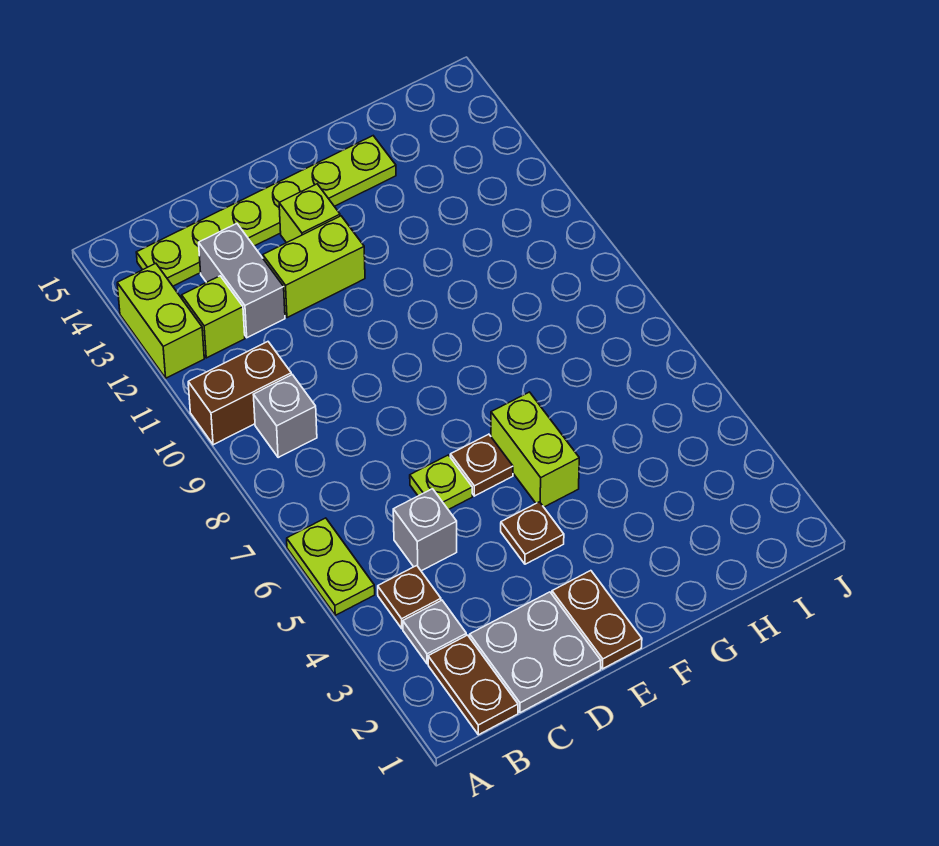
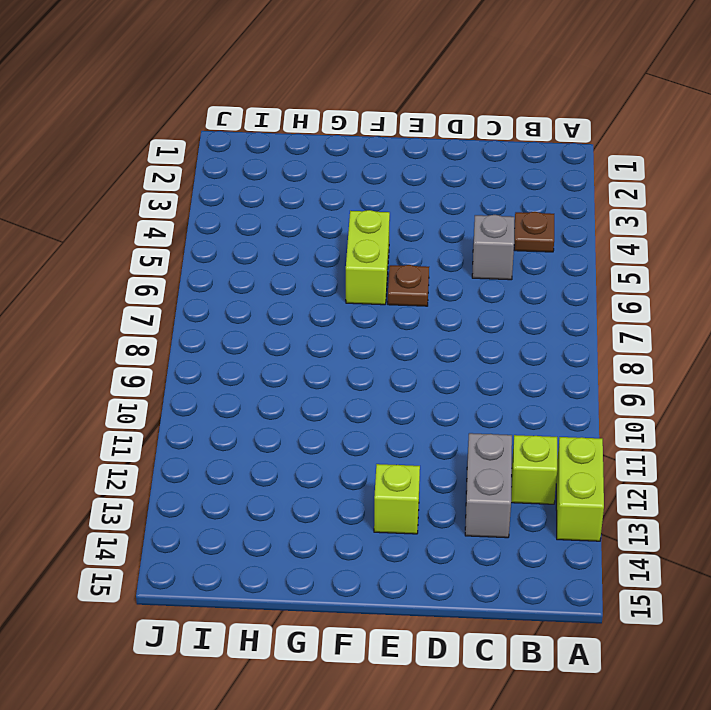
none -> lime plate A5:A6 level 1
none -> brown brick A10:B10 level 1
none -> brown plate B1:B2 level 1

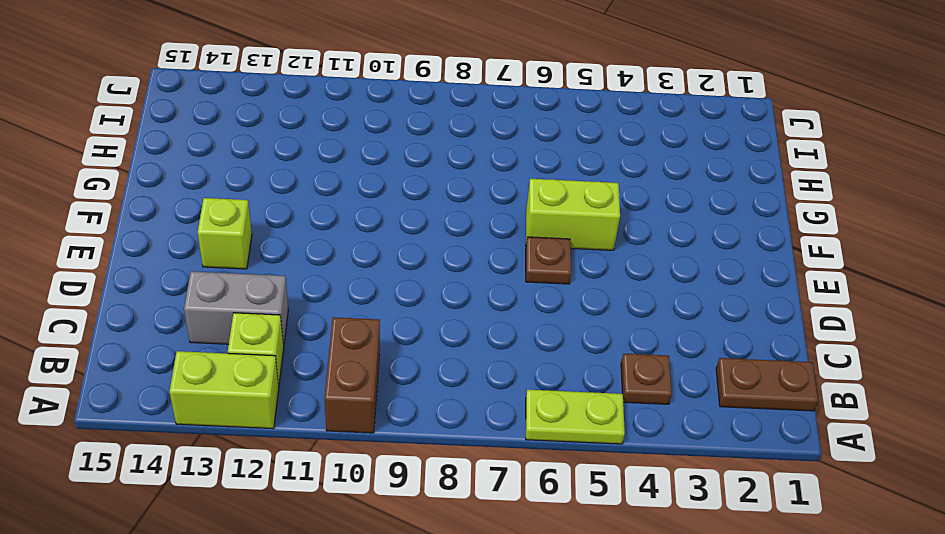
none -> grey plate B3 level 1
none -> grey brick B9 level 1
none -> lime plate B14:G14 level 1

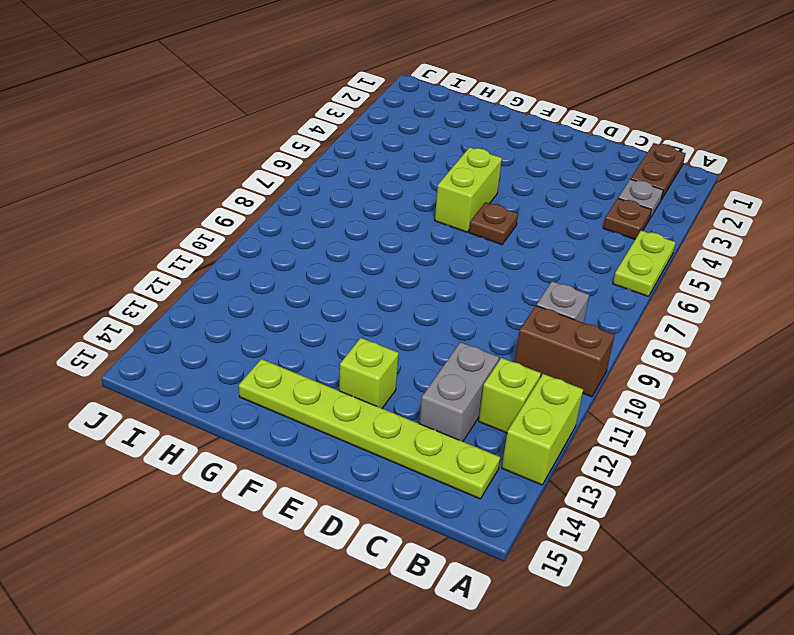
none -> grey plate C1:D2 level 1
none -> grey brick C5 level 1
none -> lime plate D6 level 1

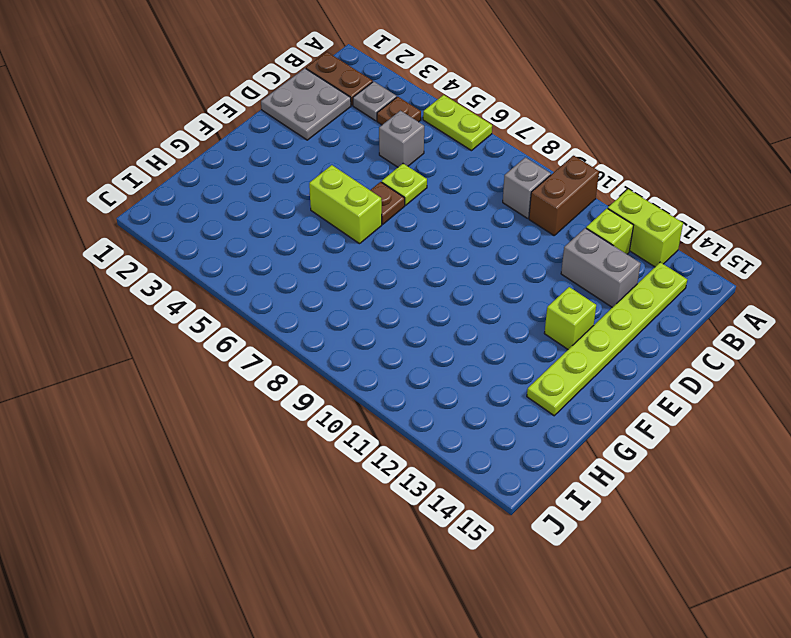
none -> lime brick D12:E12 level 1
none -> brown plate E1:E2 level 1
none -> brown plate E4 level 1

